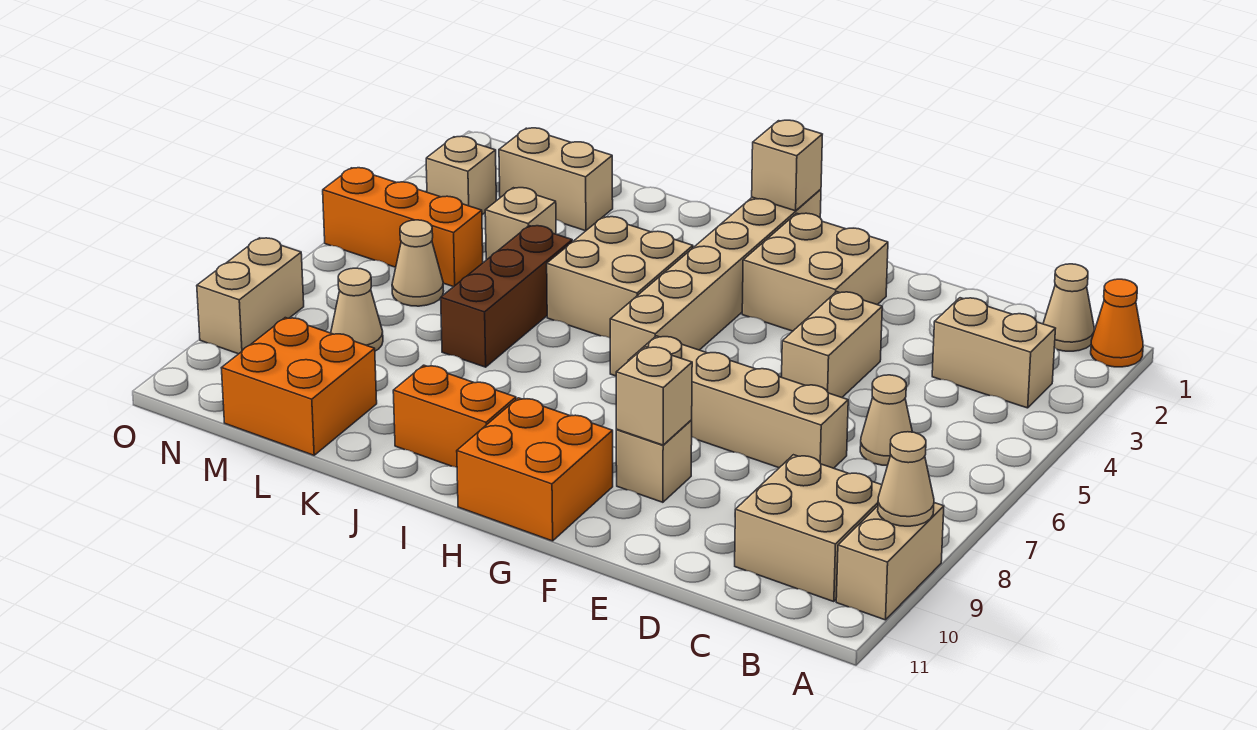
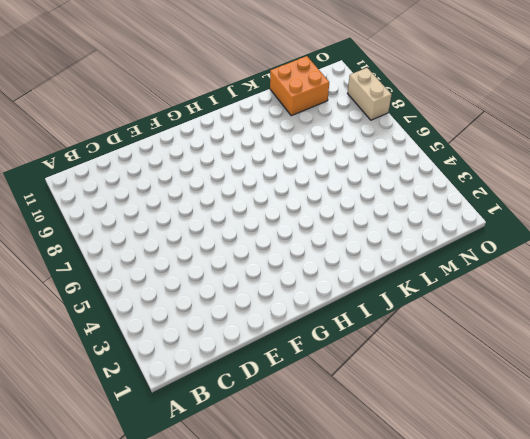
none -> orange cone A1 level 1
none -> tan brick A9:A10 level 1
none -> tan cone B1 level 1

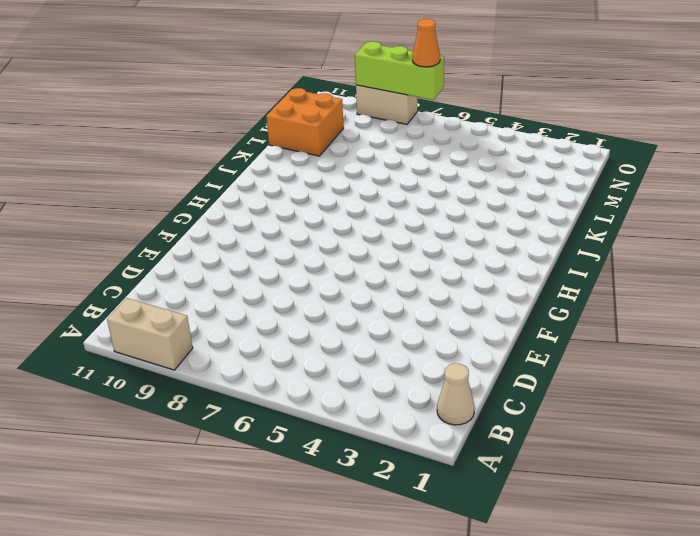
lime brick O7:O9 level 2 -> none
orange cone O7 level 3 -> orange cone A1 level 1
none -> tan brick B3:C3 level 1
none -> tan brick B9:C10 level 1
none -> tan cone C6 level 1

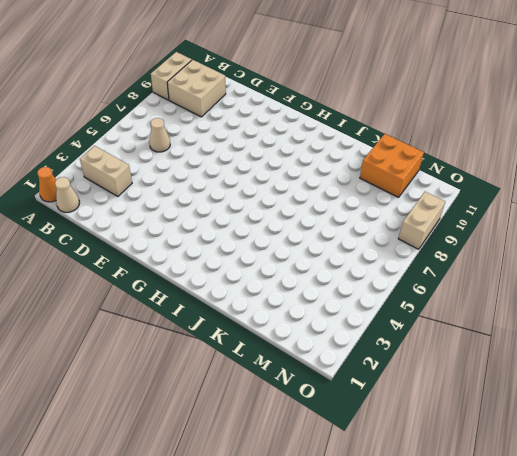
none -> tan brick D7:G7 level 1
none -> tan brick E4:E5 level 1
none -> tan brick F2:G3 level 1

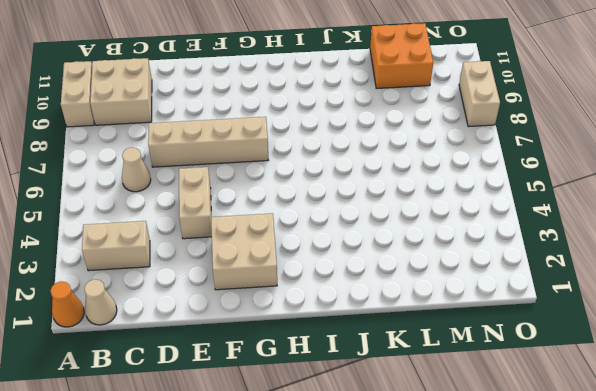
none -> tan brick F9 level 1
none -> orange brick G10:H11 level 1
none -> tan brick H1:H6 level 1

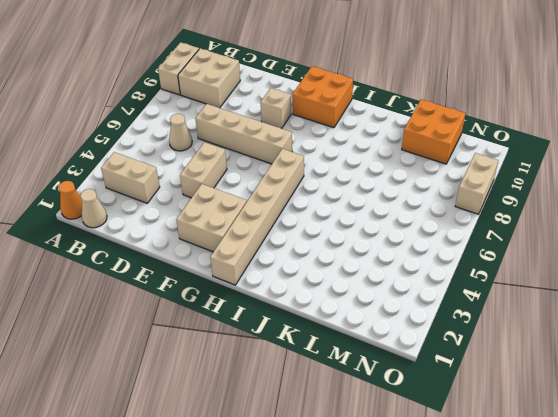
none -> tan brick I4:J5 level 1
none -> orange brick I10:J10 level 1
none -> brown brick K5:K7 level 1

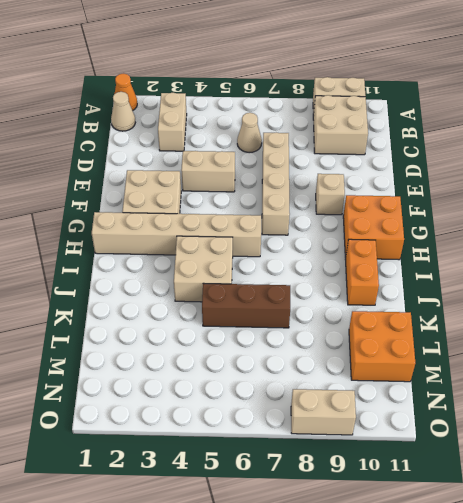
none -> tan brick L2:M2 level 1
none -> tan brick L4 level 1
none -> orange brick M5:O5 level 1

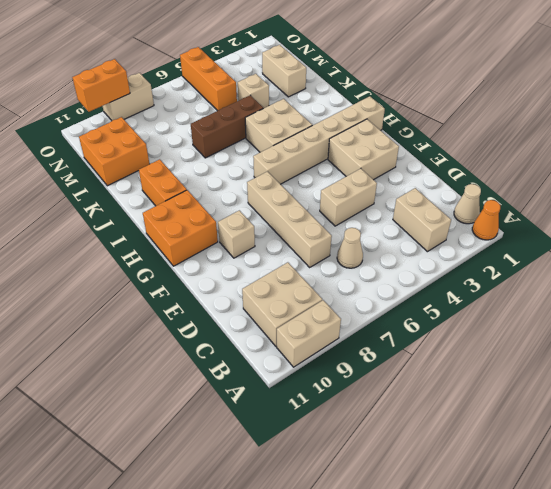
orange brick O9:O10 level 2 -> none
none -> tan cone M6 level 1
none -> tan cone M8 level 1
none -> tan brick N3 level 1

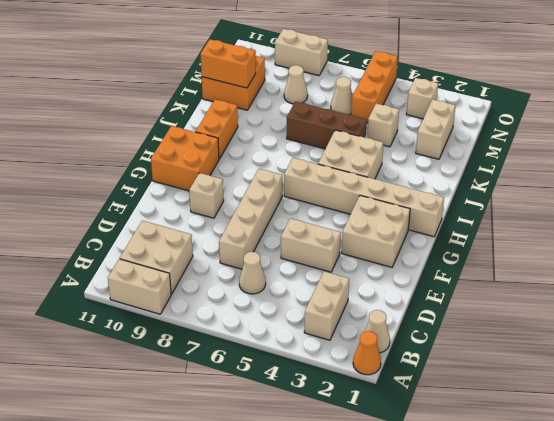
orange brick L10:L11 level 2 -> none
none -> tan cone A9 level 2
none -> tan brick F9 level 2
none -> tan brick H1 level 2

